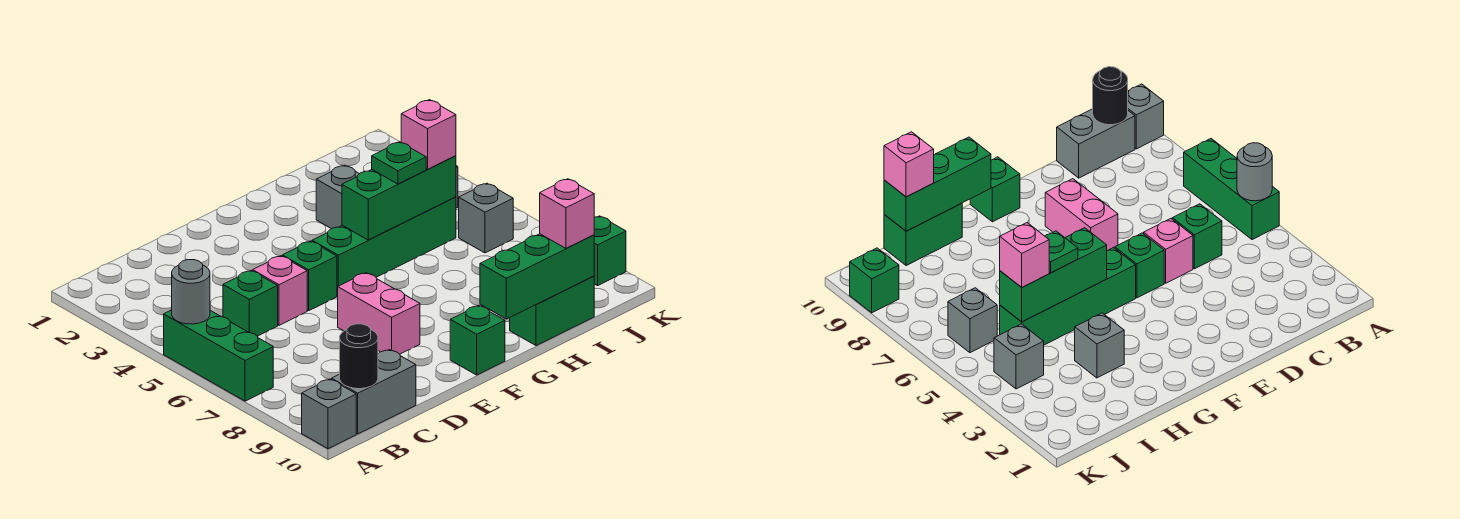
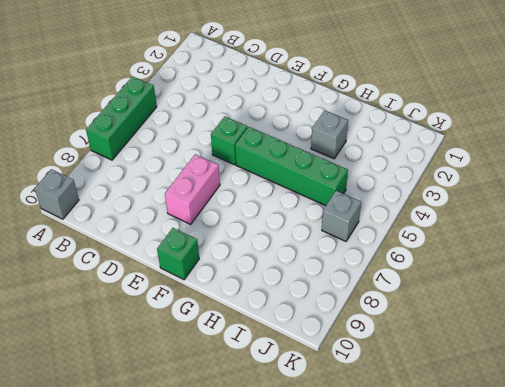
none -> grey brick B10:C10 level 1
none -> green brick C5 level 1
none -> pink brick D5 level 1

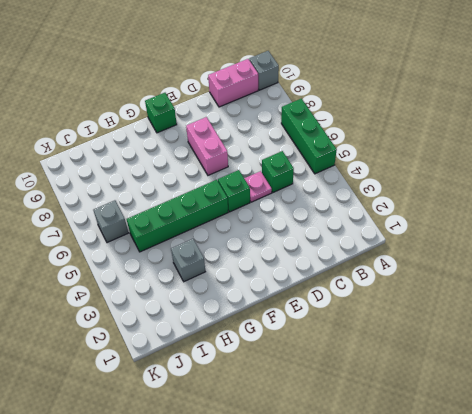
pink brick B10:C10 level 1 -> grey brick B10:C10 level 1
pink plate D5 level 1 -> pink brick D5 level 1
none -> green brick H10:I10 level 1
none -> grey brick J4 level 1
none -> green brick K9 level 1

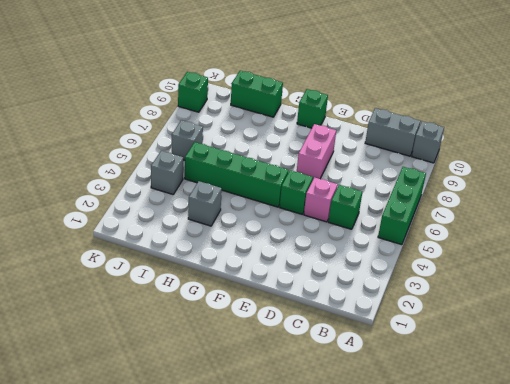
none -> grey round brick A5 level 2
none -> black round brick B10 level 2
none -> green brick G5:I5 level 2

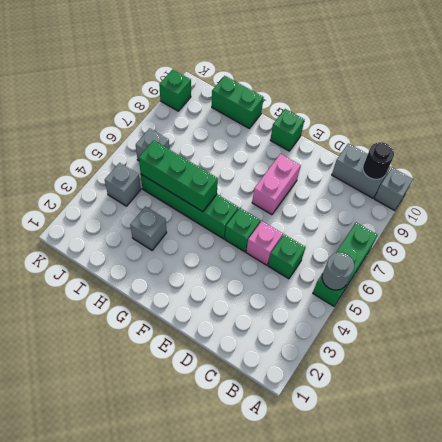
none -> green brick G10:I10 level 2
none -> green plate H5 level 3
none -> pink brick I5 level 3

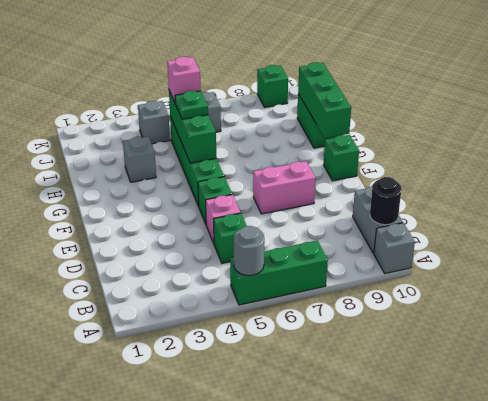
none -> pink brick I10 level 3

